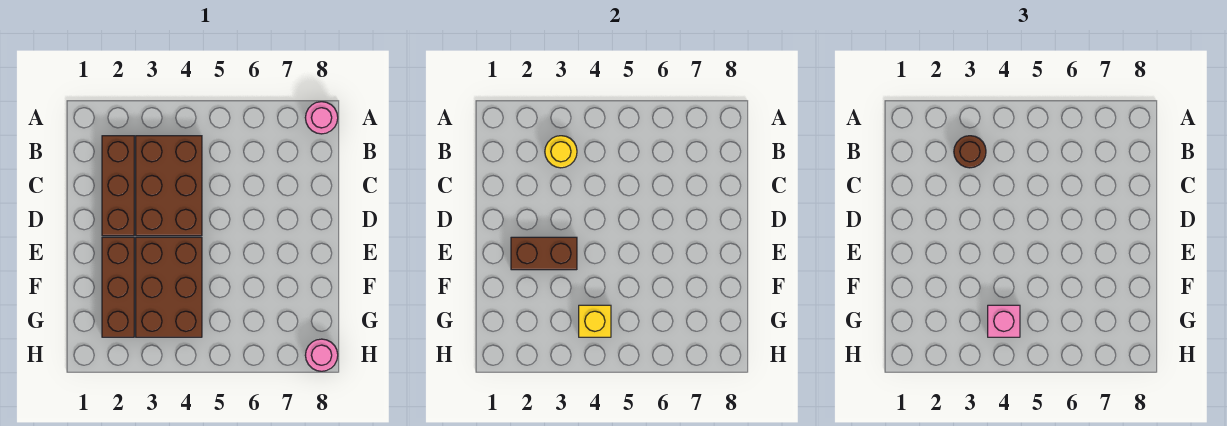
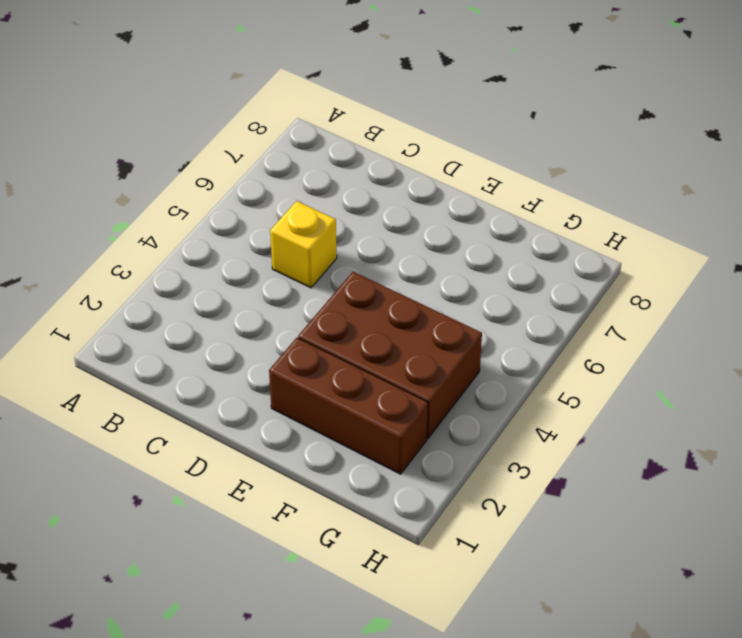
yellow brick C5 level 1 -> yellow brick G4 level 2
none -> pink round brick A8 level 1
none -> brown brick B2:D2 level 1

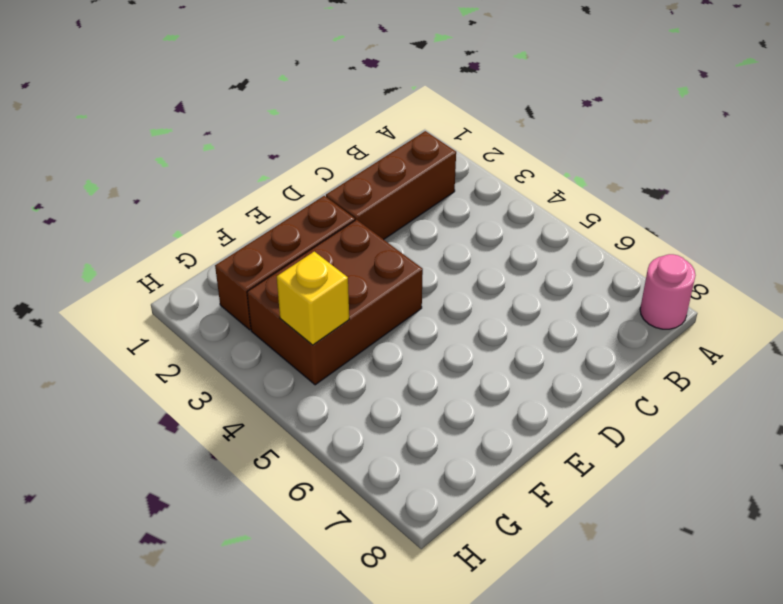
none -> brown brick B3:D4 level 1
none -> pink round brick H8 level 1

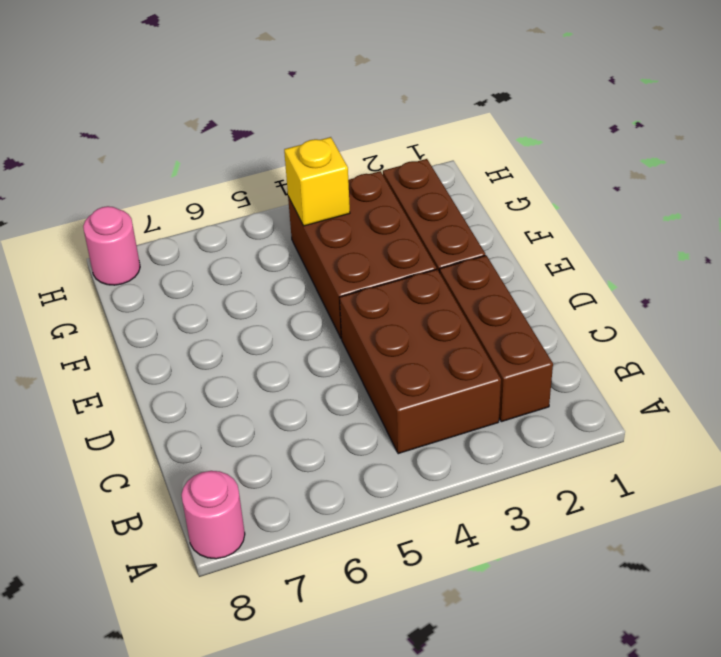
none -> yellow round brick B3 level 2
none -> brown brick E2:E3 level 2

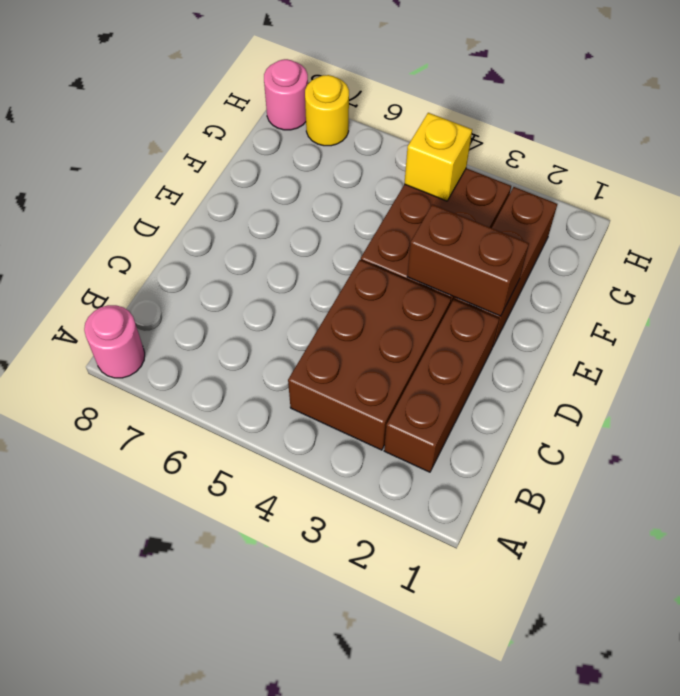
yellow round brick H7 level 1 -> yellow round brick B3 level 2
none -> brown round brick B3 level 3
none -> pink brick G4 level 3

